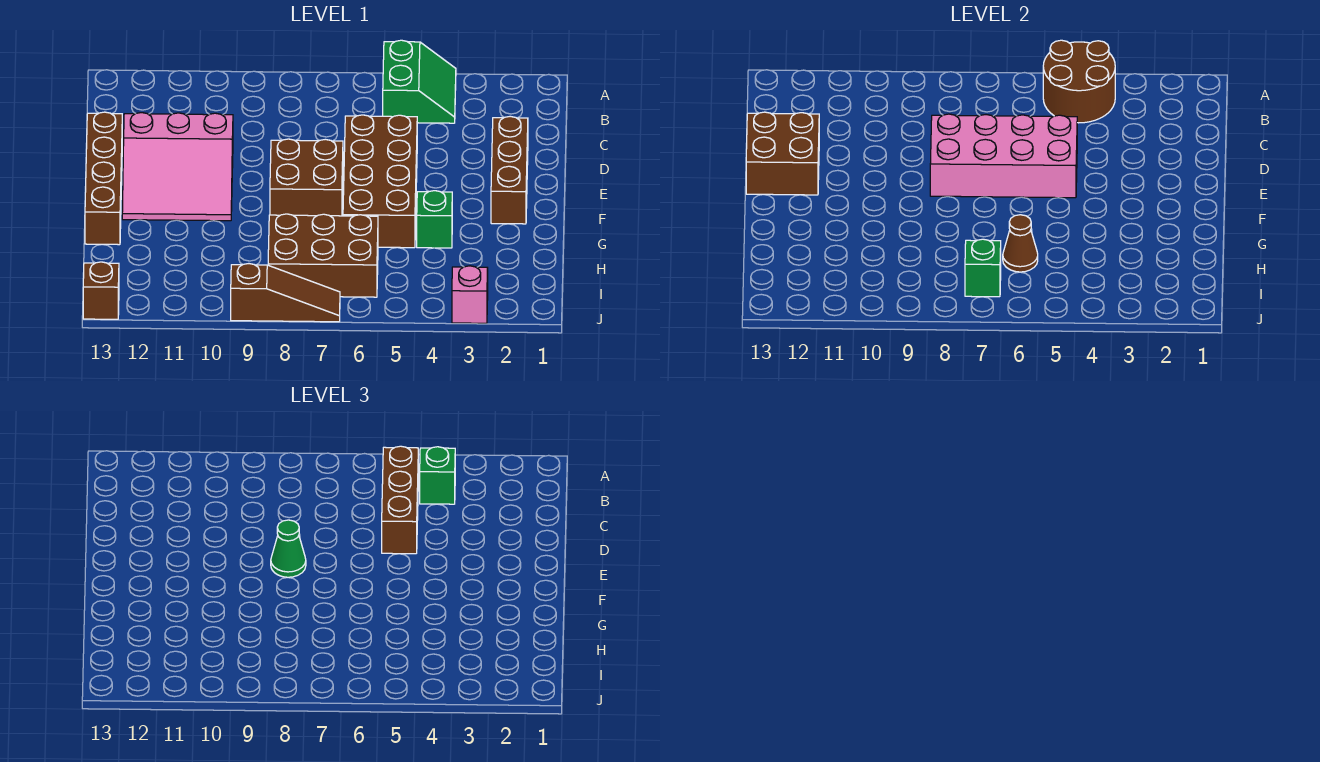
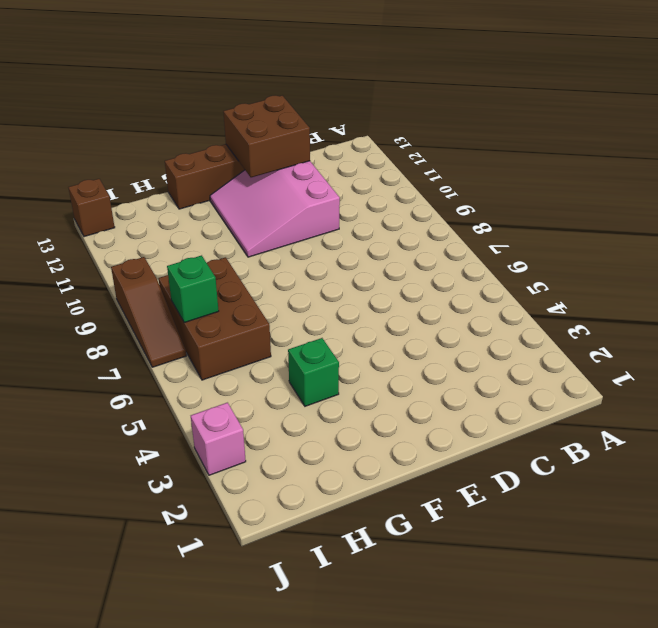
none -> green slope A4:B5 level 1 top 5
none -> brown brick D2:F2 level 1
none -> brown brick D5:G6 level 1

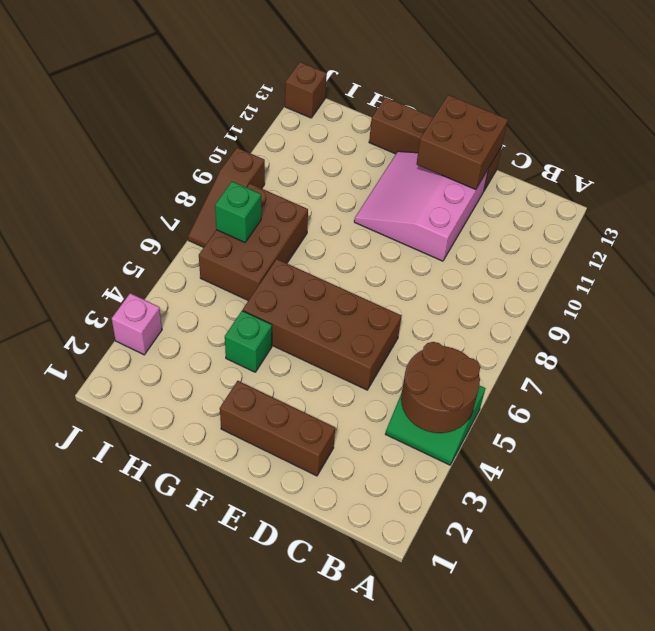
none -> brown brick E7:F8 level 1
none -> pink brick D5:E8 level 2
none -> brown cone H6 level 2

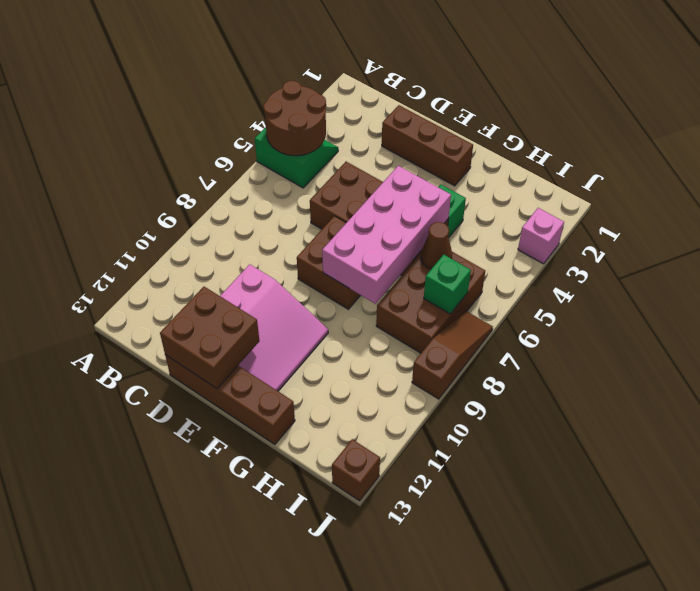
pink brick F5:G8 level 2 -> pink brick D5:E8 level 2
none -> green brick B4 level 3
none -> brown brick B5:D5 level 3
none -> green cone E8 level 3

